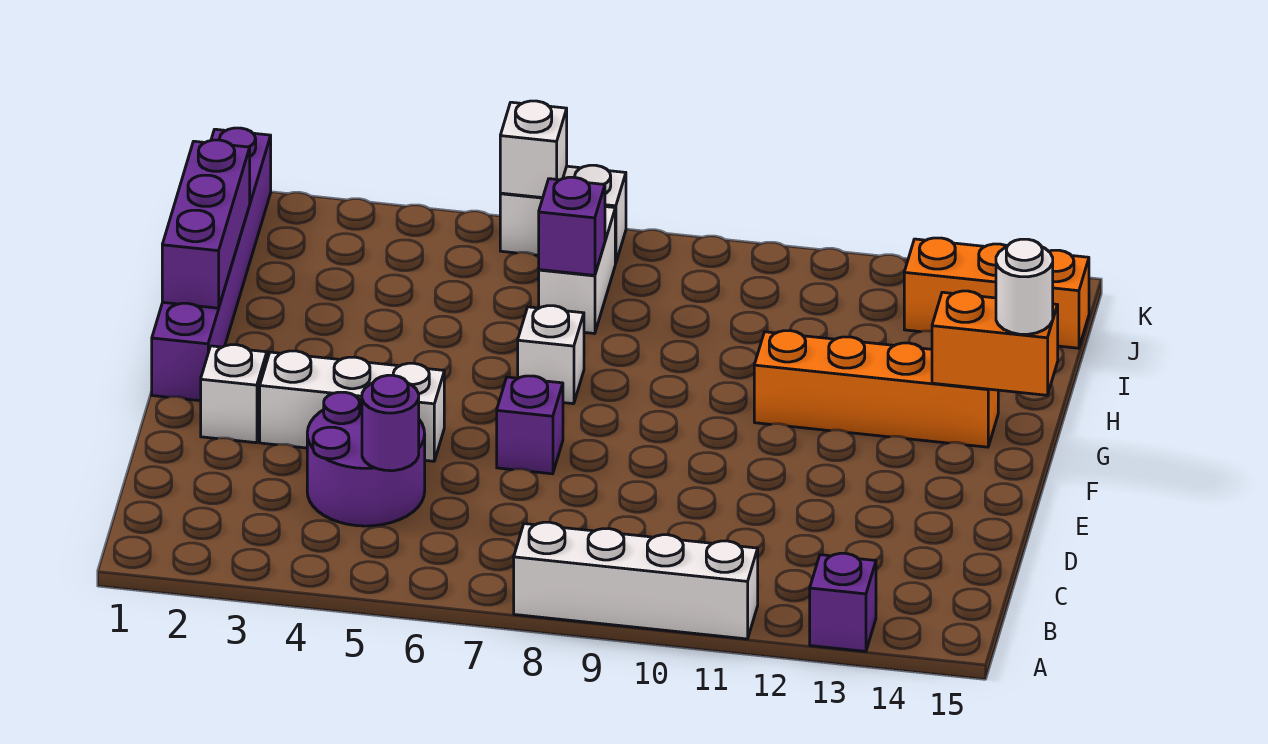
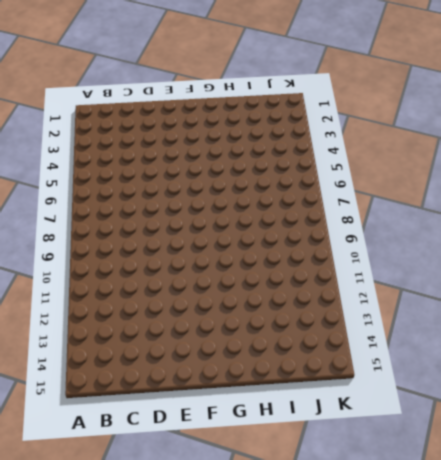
none -> white brick A8:A11 level 1
none -> purple brick A13 level 1
none -> purple round brick C4:D5 level 1

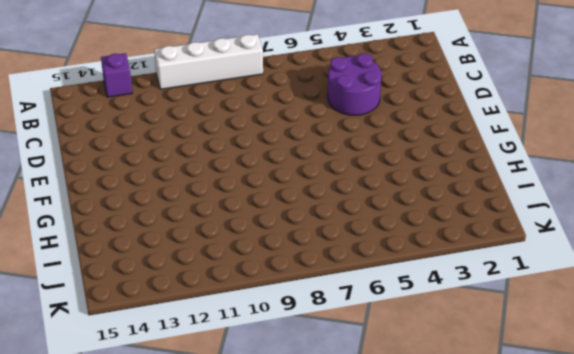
none -> white brick E2 level 1
none -> white brick E3:E5 level 1
none -> purple brick E7 level 1

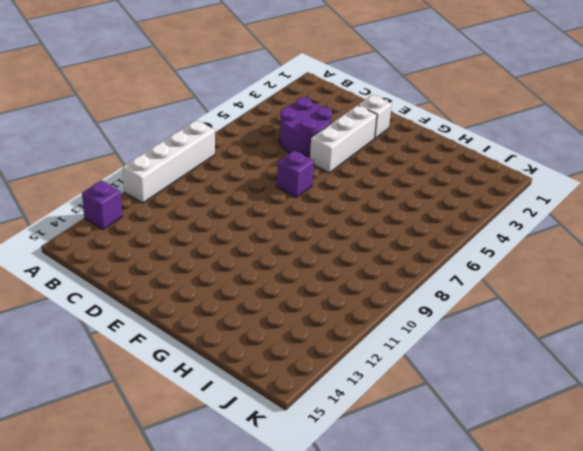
none -> purple brick F1:K1 level 1
none -> white brick G7 level 1
none -> orange brick G11:G14 level 1

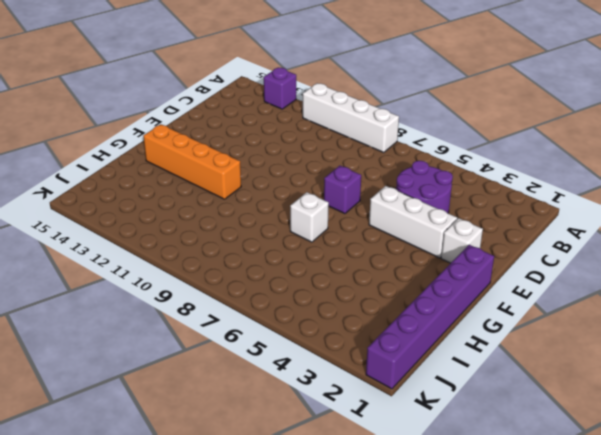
none -> white brick I7:J7 level 1
none -> orange brick J13:J15 level 1
none -> white brick K6:K7 level 1

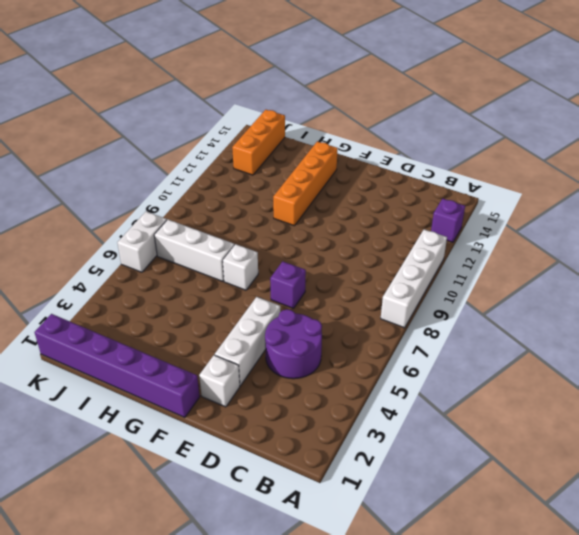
white brick H7:J7 level 1 -> white brick I7:J7 level 1
none -> purple round brick C5 level 2
none -> purple brick G1:I1 level 2
none -> orange brick G14:G15 level 2

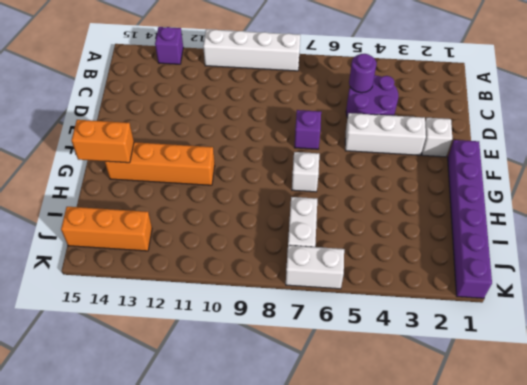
none -> purple brick G1:I1 level 2
none -> purple brick I7 level 2
none -> white brick K6 level 2

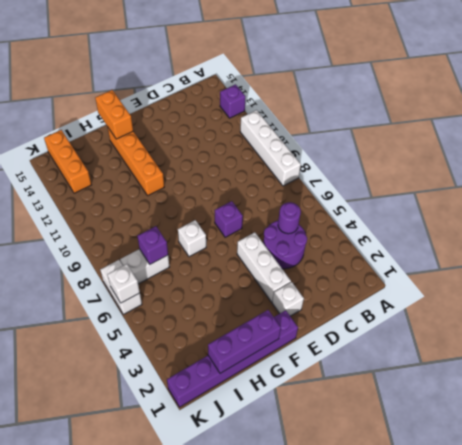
none -> white round brick G15 level 3

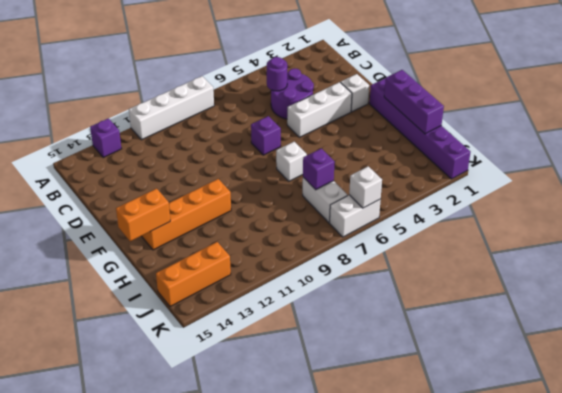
none -> white round brick G15 level 3

